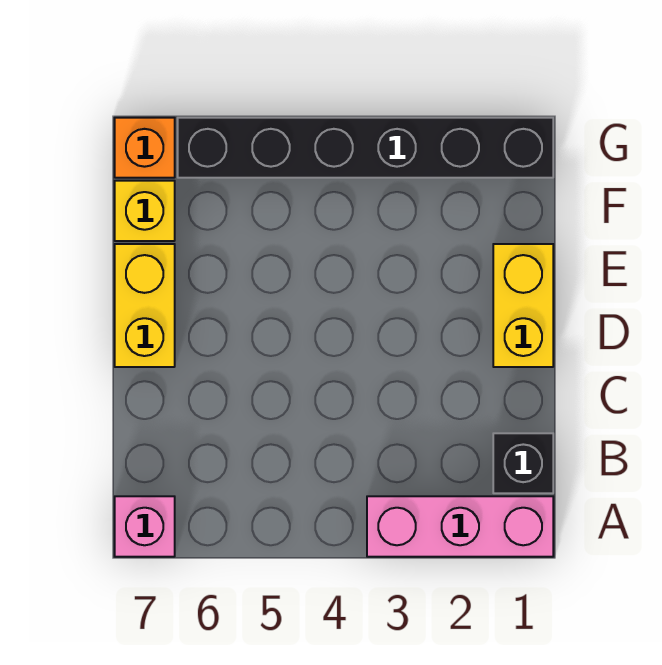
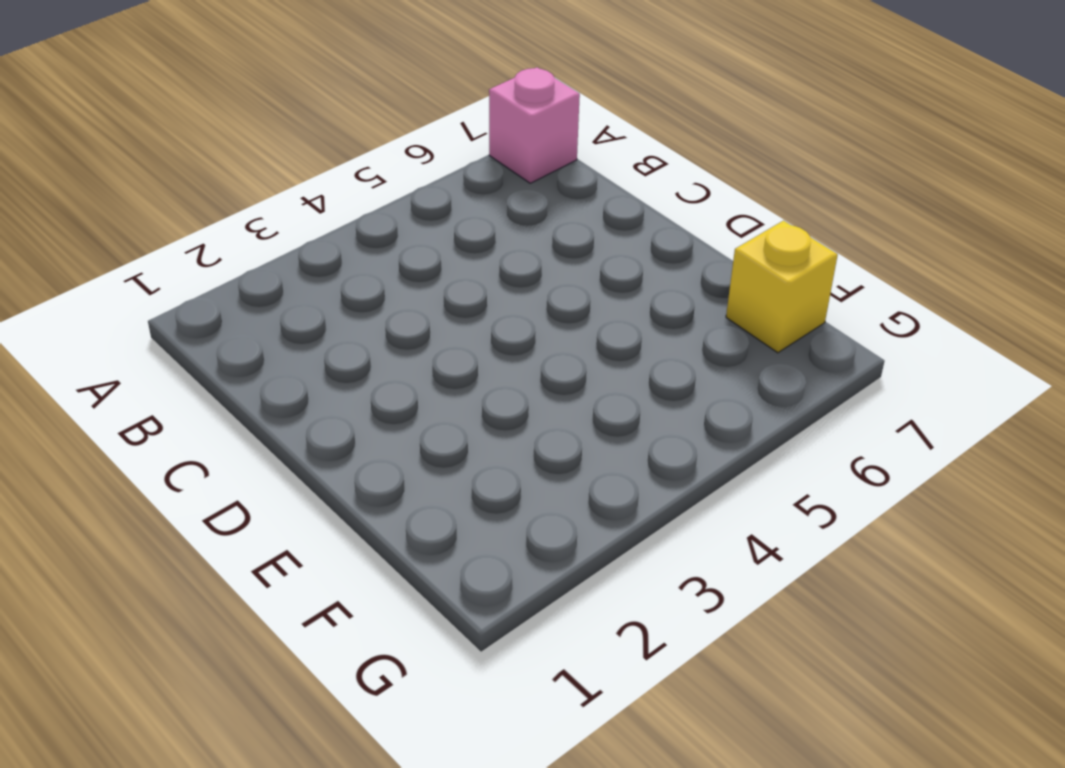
none -> pink brick A1:A3 level 1
none -> black brick B1 level 1

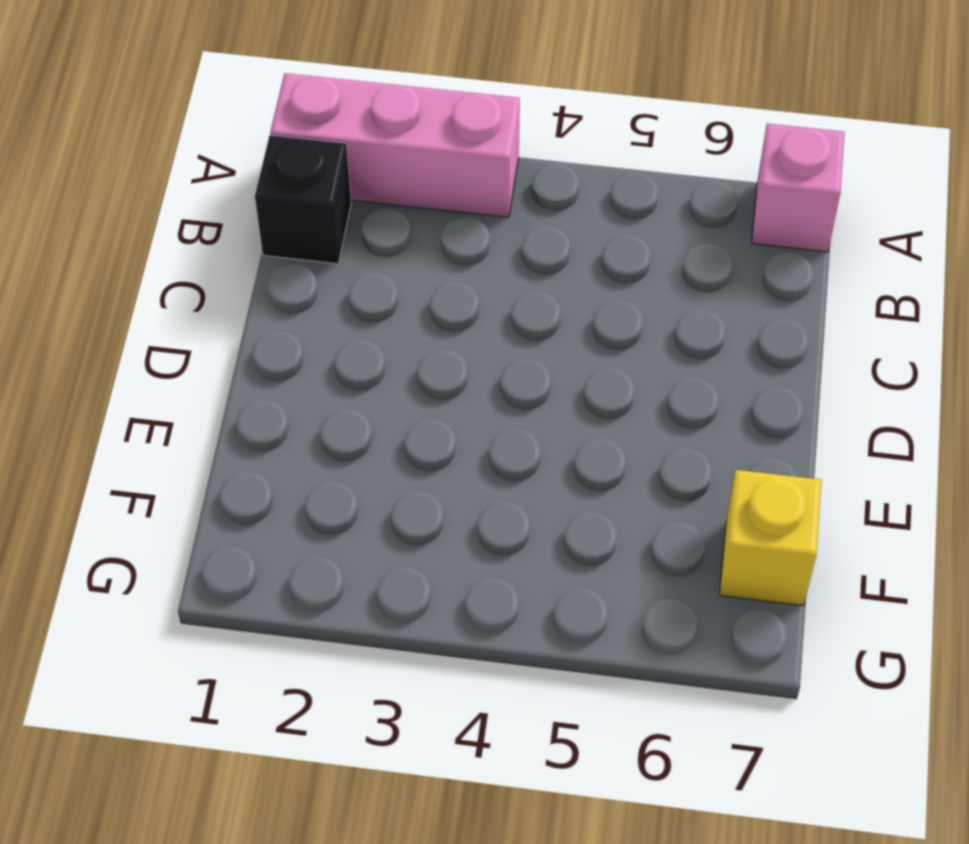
none -> yellow brick D1:E1 level 1
none -> yellow brick D7:E7 level 1

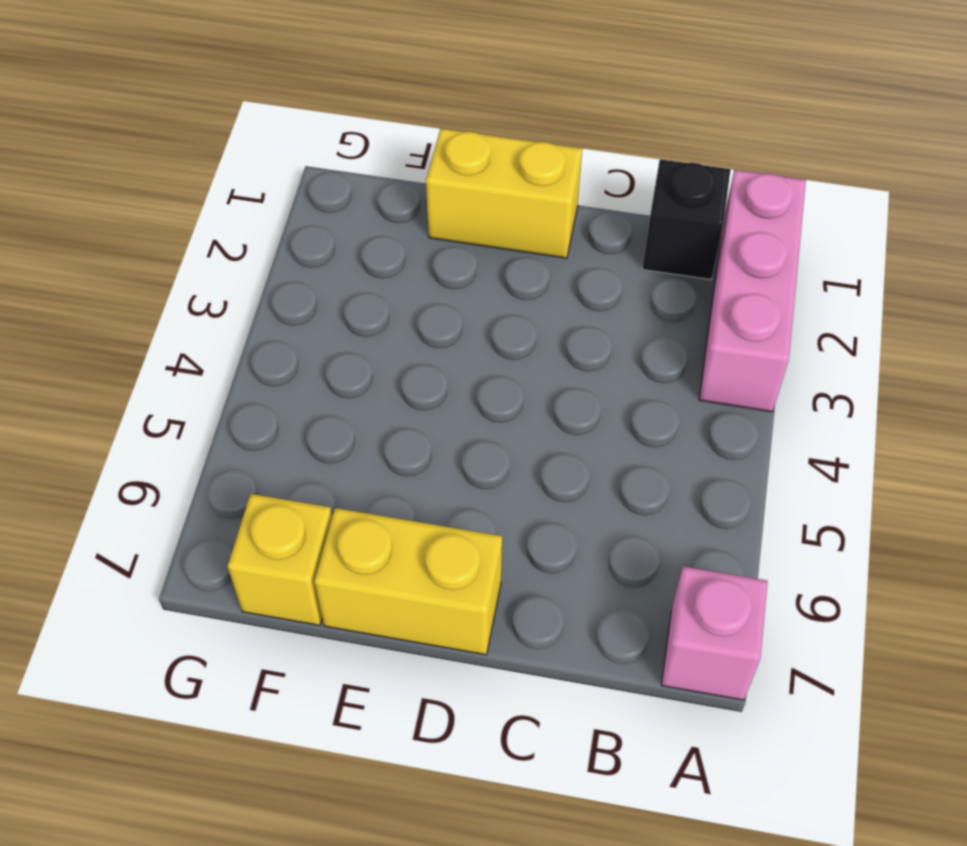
none -> black brick G1:G6 level 1
none -> orange brick G7 level 1

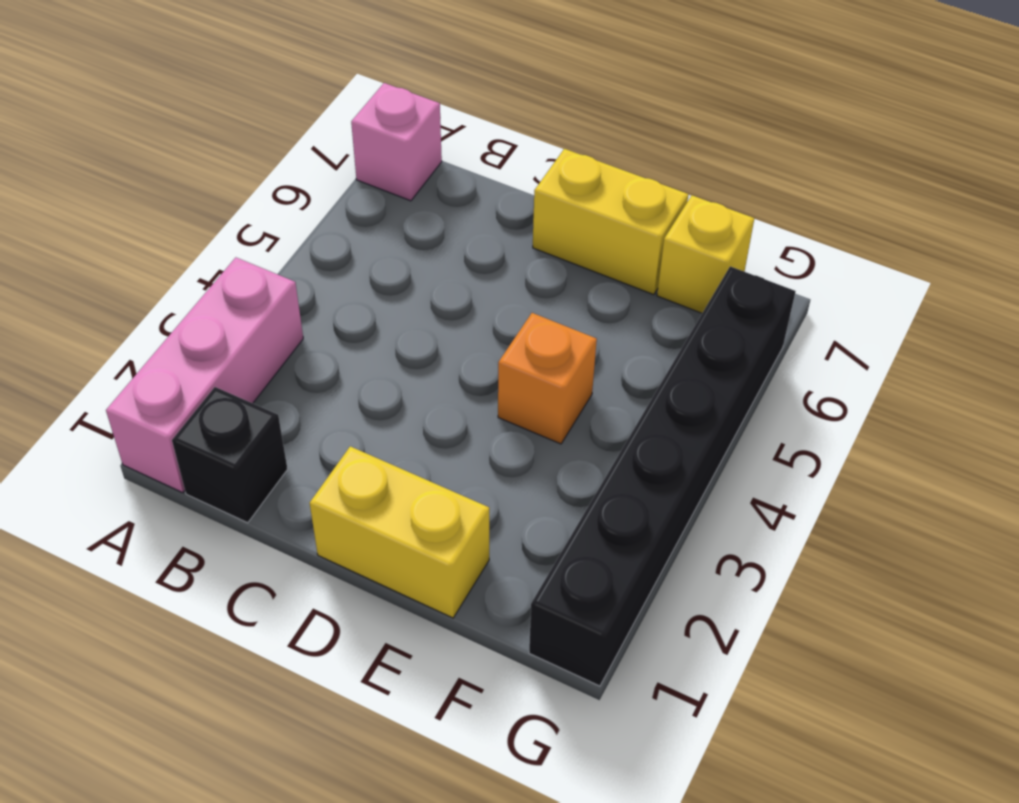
orange brick E4 level 1 -> orange brick G7 level 1

